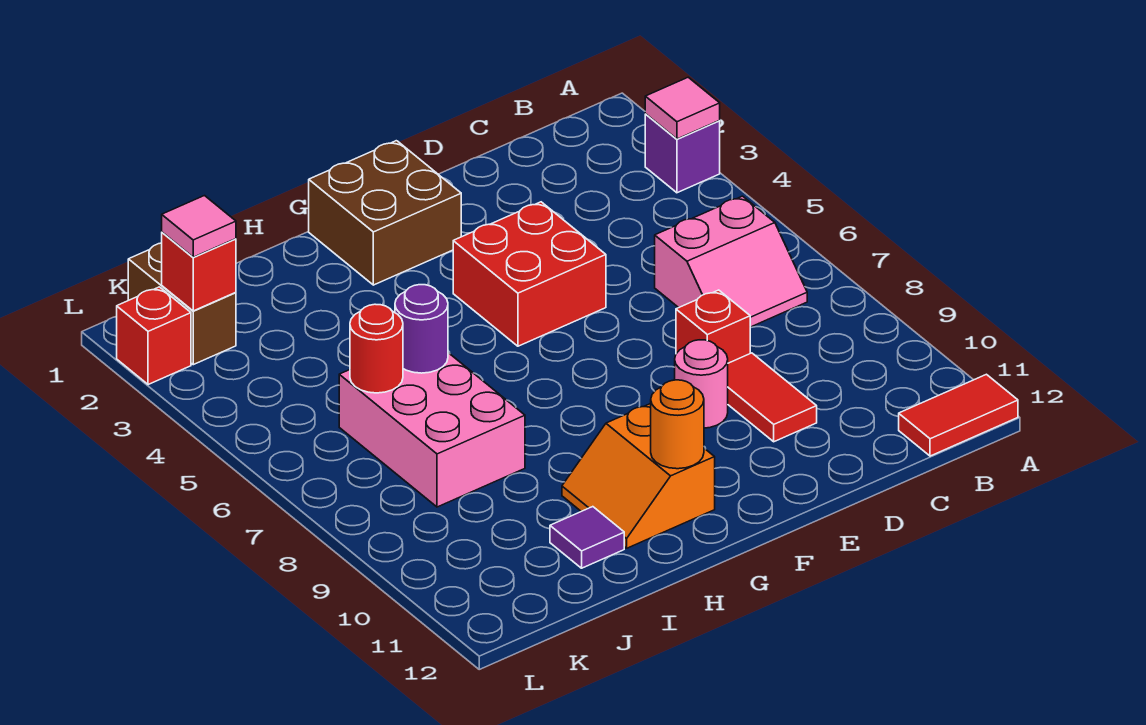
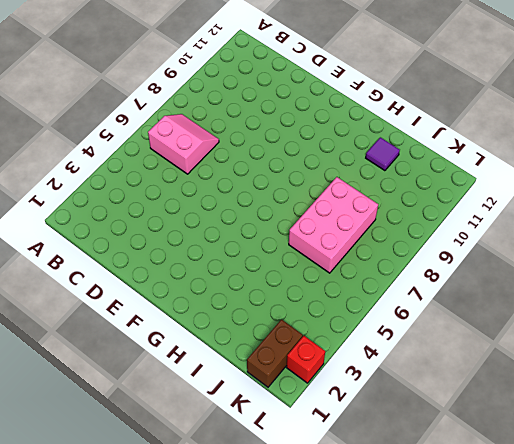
none -> purple brick A3 level 1
none -> red tile A12:B12 level 1
none -> red brick D8 level 1

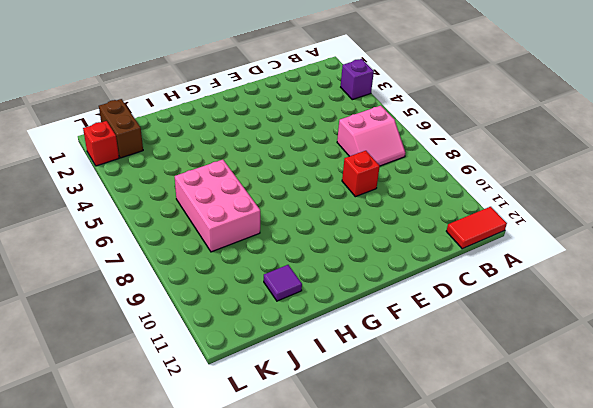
none -> red tile D9:D10 level 1
none -> red brick E4:F5 level 1
none -> pink round brick E9 level 1

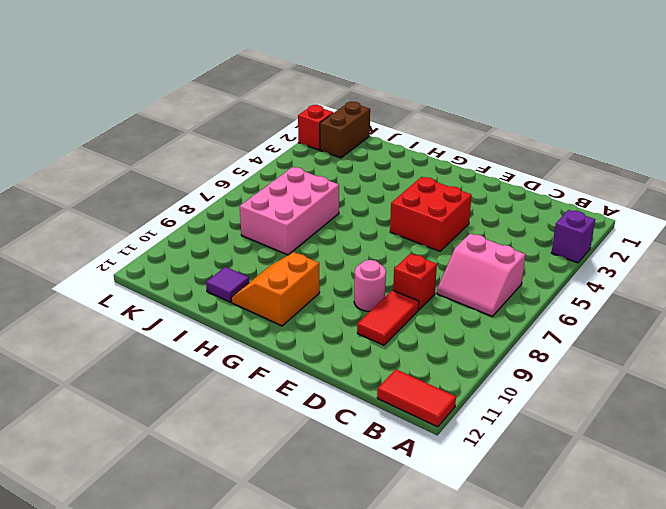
none -> brown brick F1:G2 level 1
none -> pink tile A3 level 2
none -> orange round brick G11 level 2

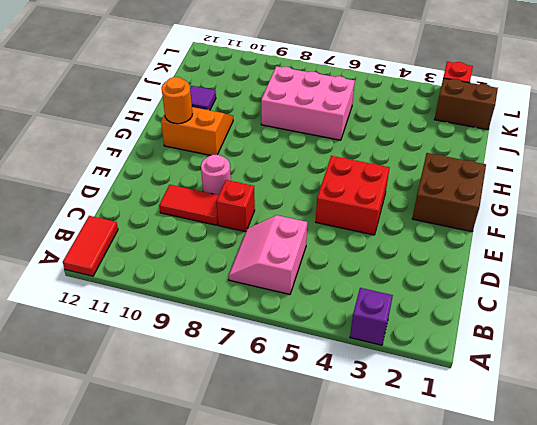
none -> pink tile A3 level 2
none -> purple round brick I6 level 2
none -> red round brick J6 level 2

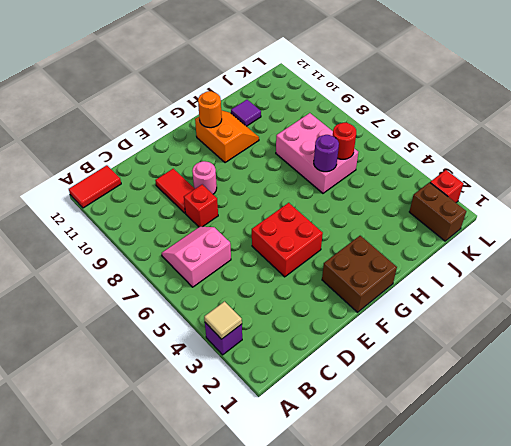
tan tile A3 level 2 -> pink tile A3 level 2
none -> red brick K2 level 2
none -> pink tile K2 level 3

